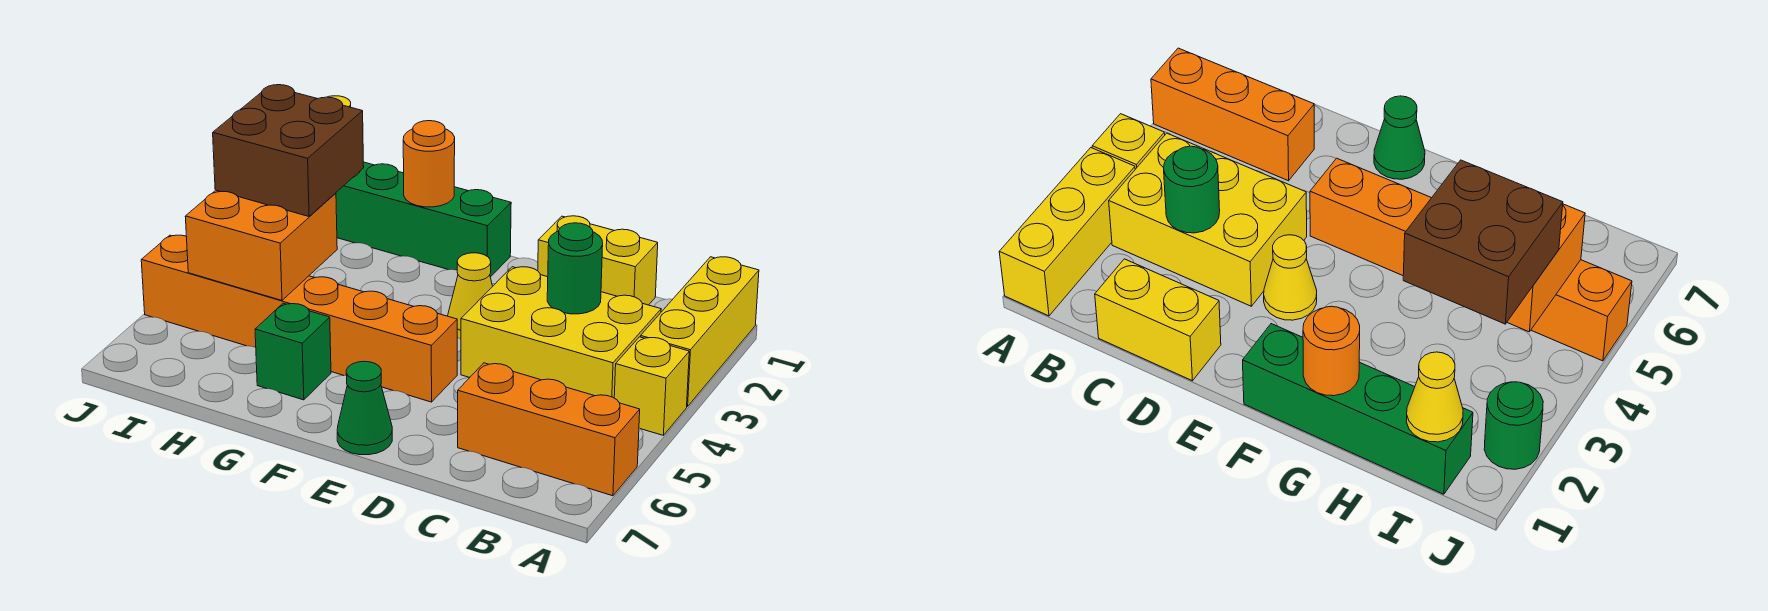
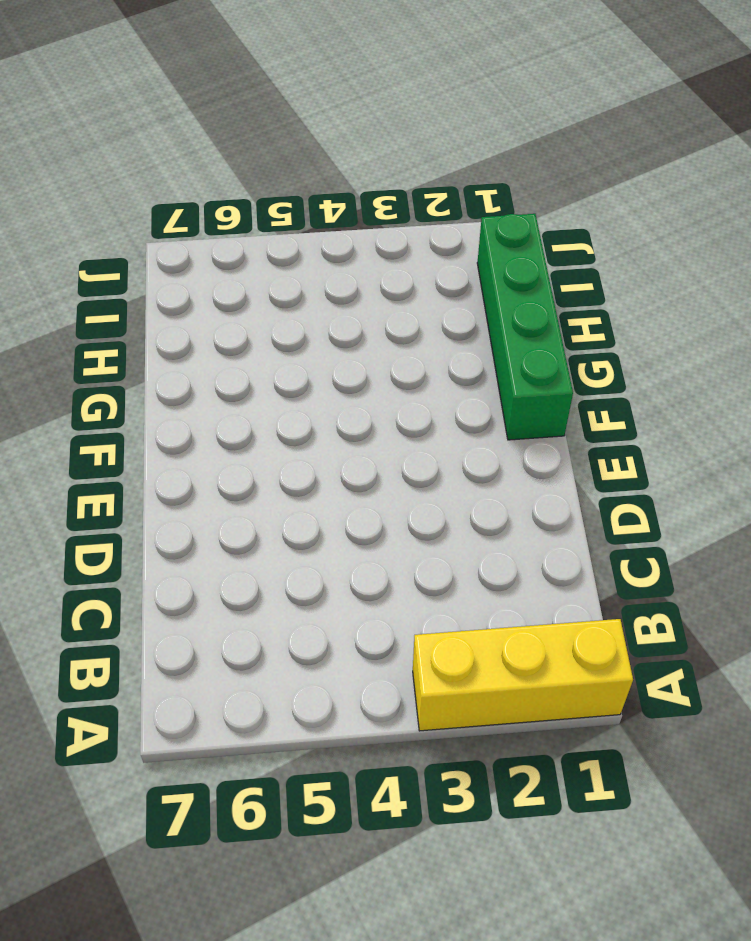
none -> yellow brick A4 level 1
none -> orange brick A6:C6 level 1
none -> yellow brick B3:D4 level 1

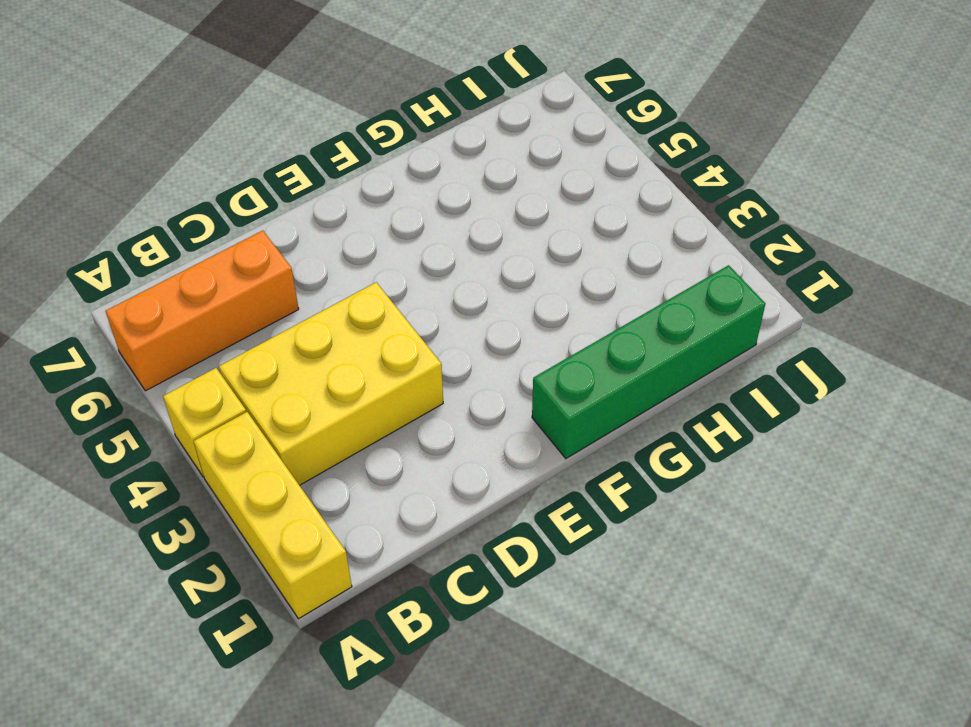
none -> yellow brick C1:D1 level 1
none -> yellow cone E3 level 1
none -> orange brick E5:J5 level 1

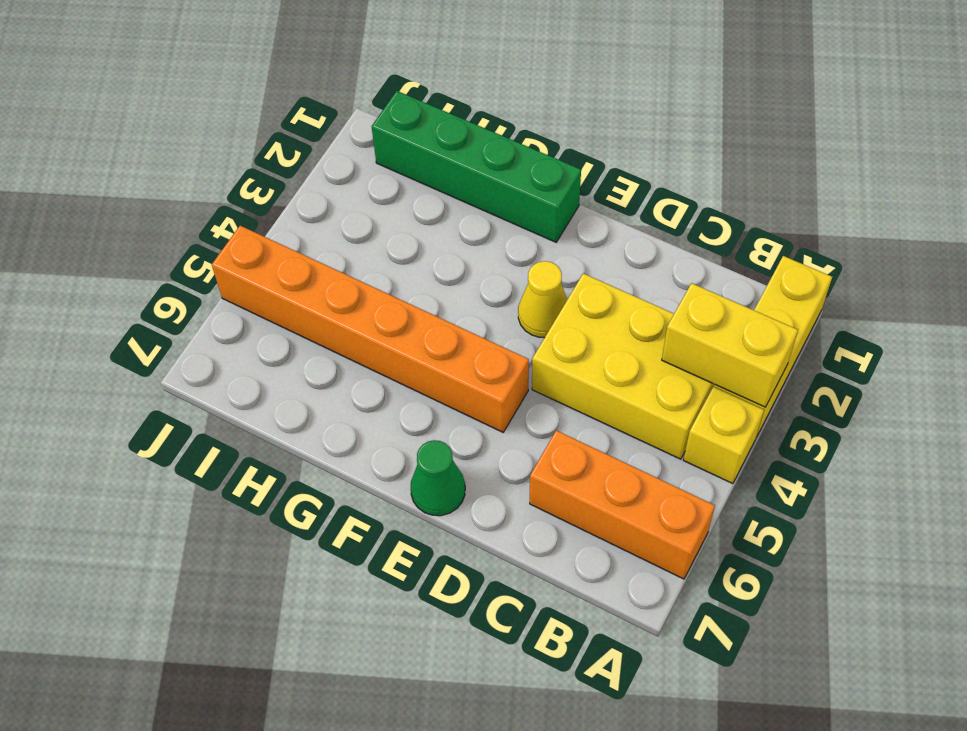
yellow brick A3:B3 level 2 -> yellow brick C1:D1 level 1
none -> green brick G6 level 1
none -> green round brick J2 level 1
none -> green round brick C3 level 2

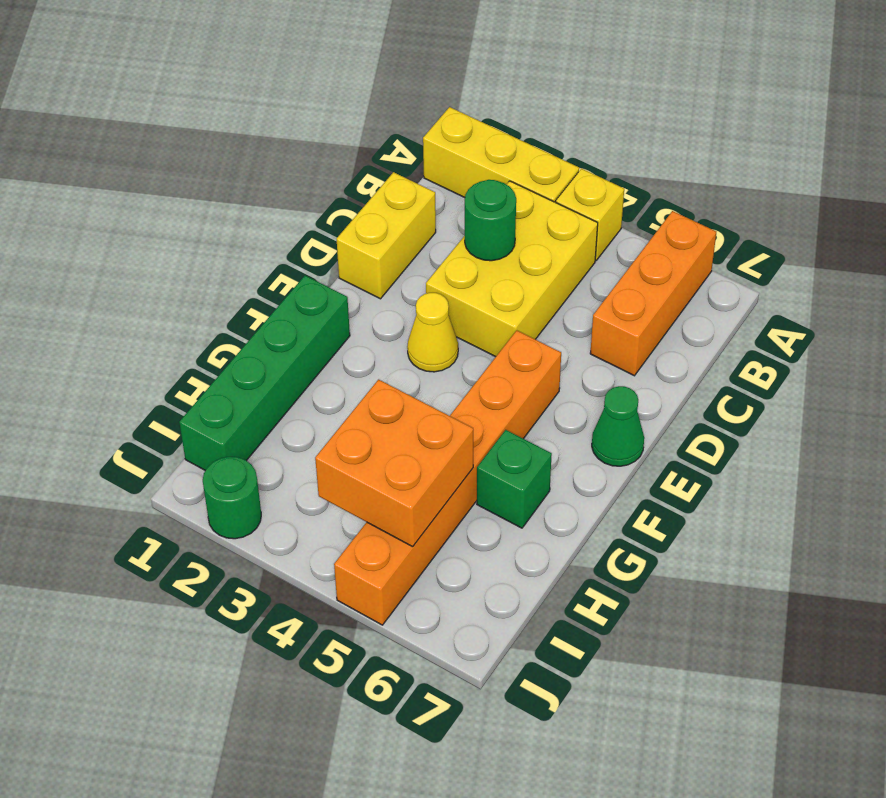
none -> orange round brick G1 level 2
none -> yellow cone I1 level 2
none -> brown brick H3:I4 level 3

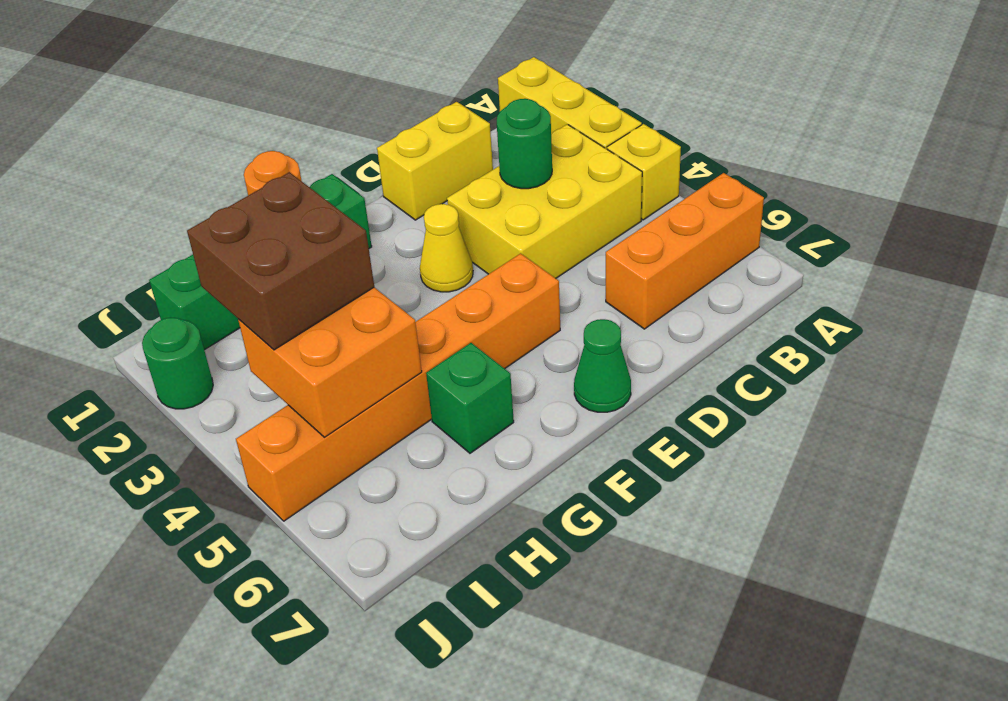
none -> yellow cone I1 level 2

